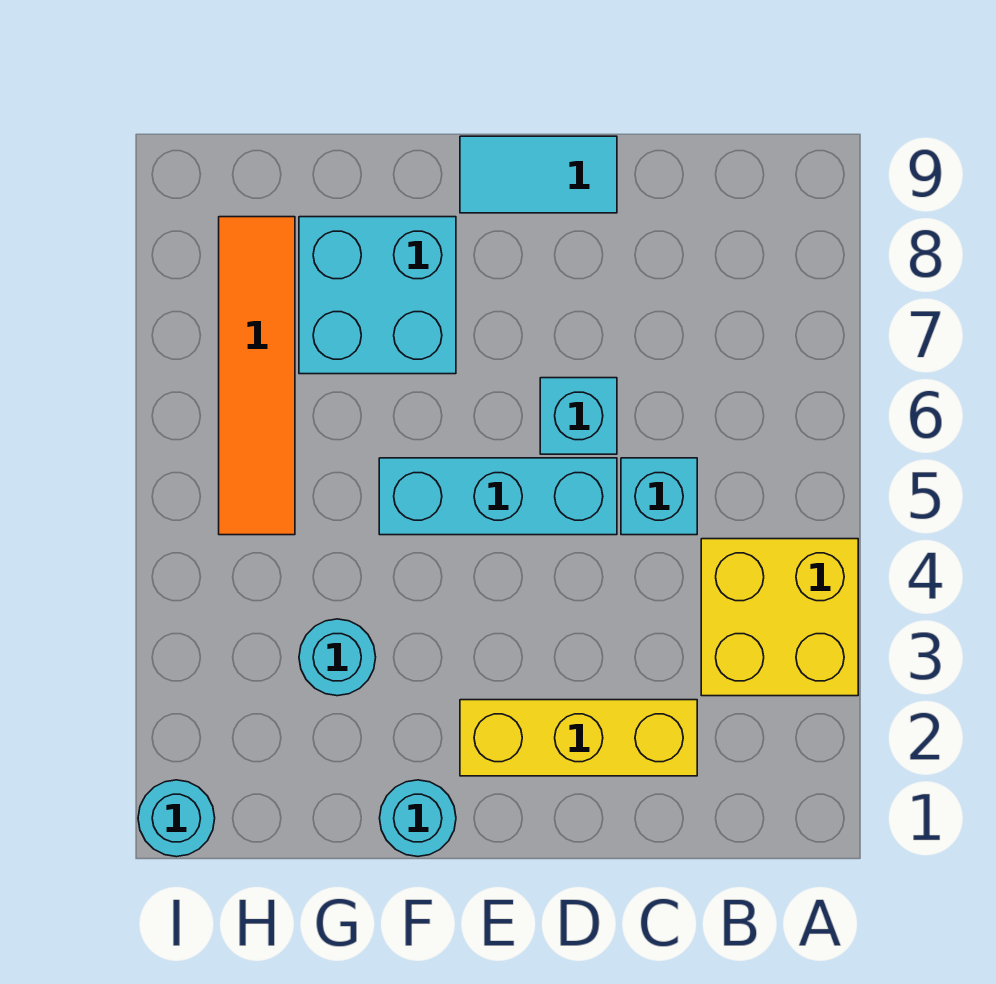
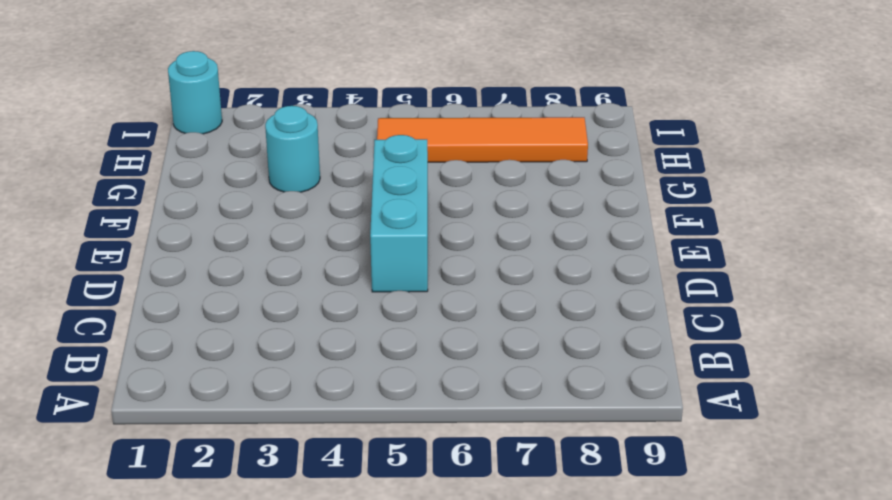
none -> yellow brick A3:B4 level 1
none -> yellow brick C2:E2 level 1

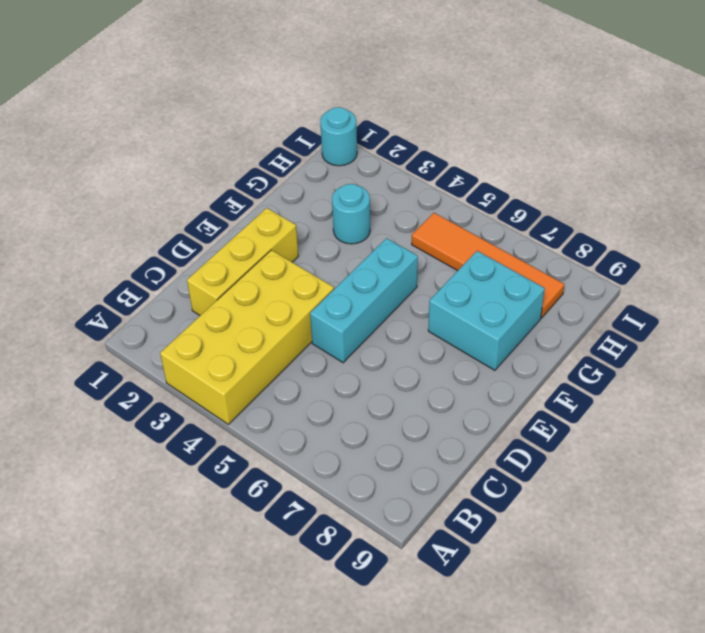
yellow brick A3:D4 level 1 -> yellow brick A3:B4 level 1
none -> cyan brick C5 level 1
none -> cyan brick D6 level 1

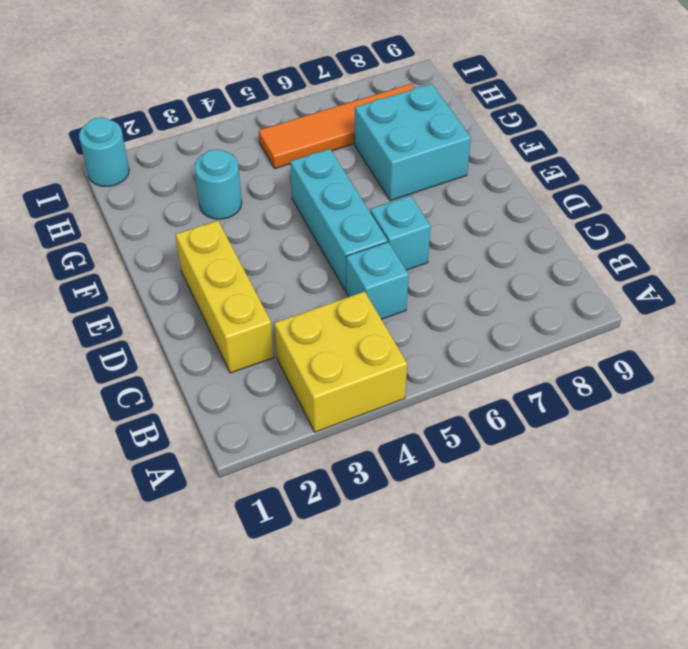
none -> cyan tile D9:E9 level 1
none -> cyan round brick F1 level 1

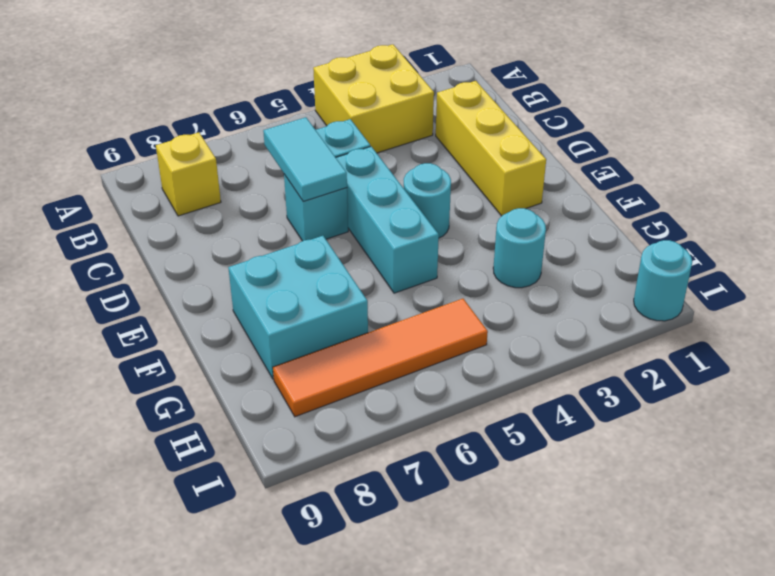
yellow brick B8 level 1 -> none
cyan tile C6:D6 level 2 -> cyan tile D9:E9 level 1
cyan round brick E4 level 1 -> cyan round brick F1 level 1

